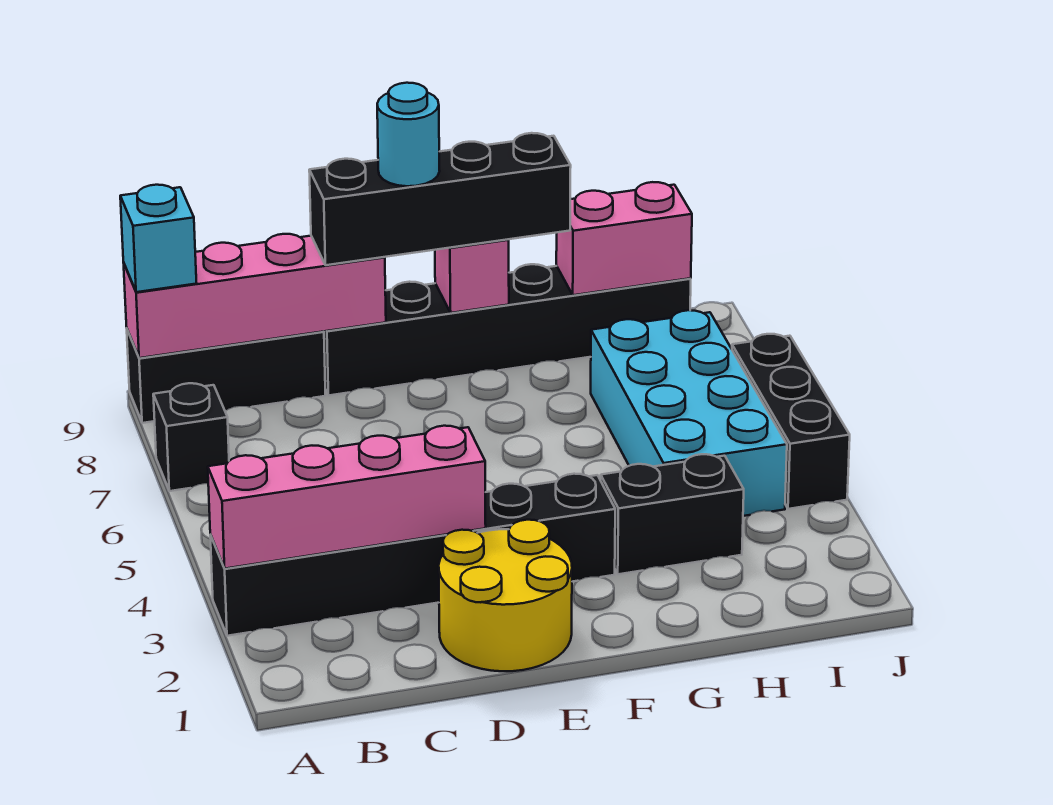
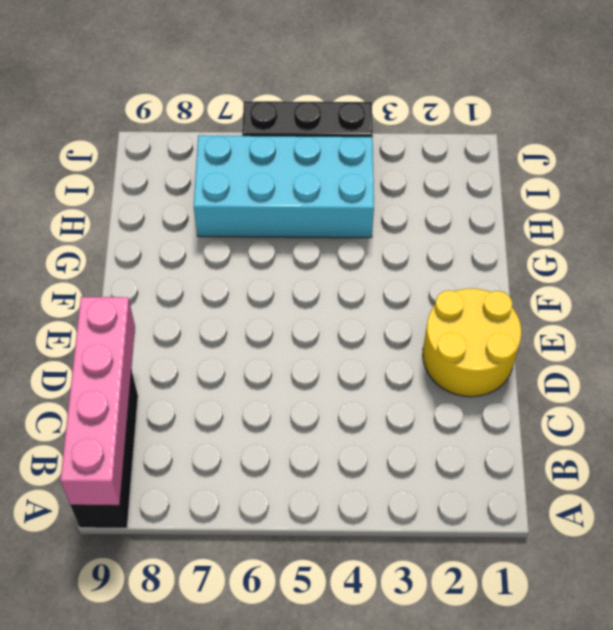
none -> black brick A3:F3 level 1
none -> black brick A7 level 1
none -> black brick D9:I9 level 1

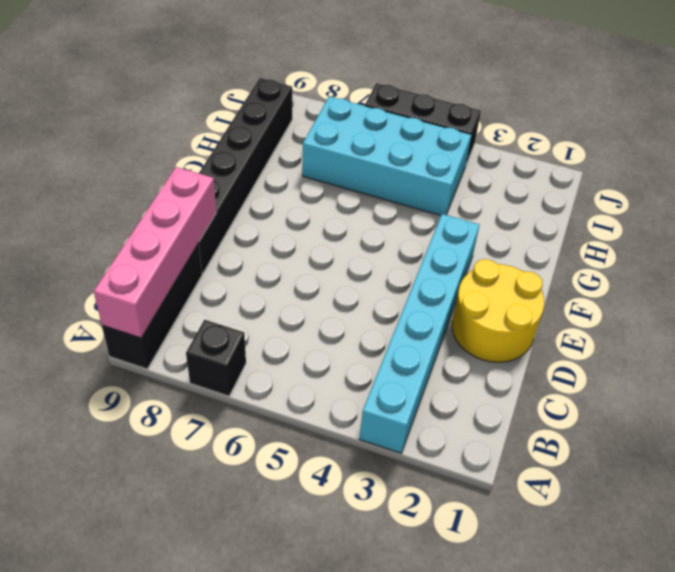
cyan brick A3:F3 level 1 -> black brick A3:F3 level 1
none -> black brick G3:H3 level 1
none -> pink brick A3:D3 level 2
none -> pink brick F9 level 2

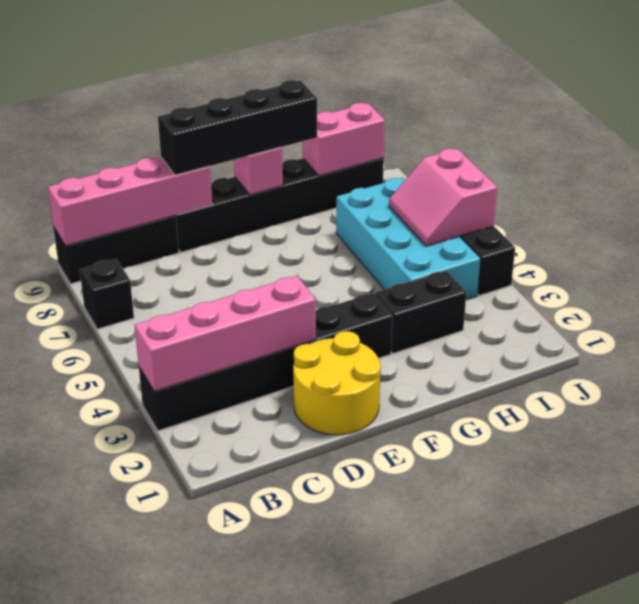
pink slope I5:J6 level 2 top J -> none
none -> cyan brick A9 level 3
none -> cyan round brick E9 level 4

